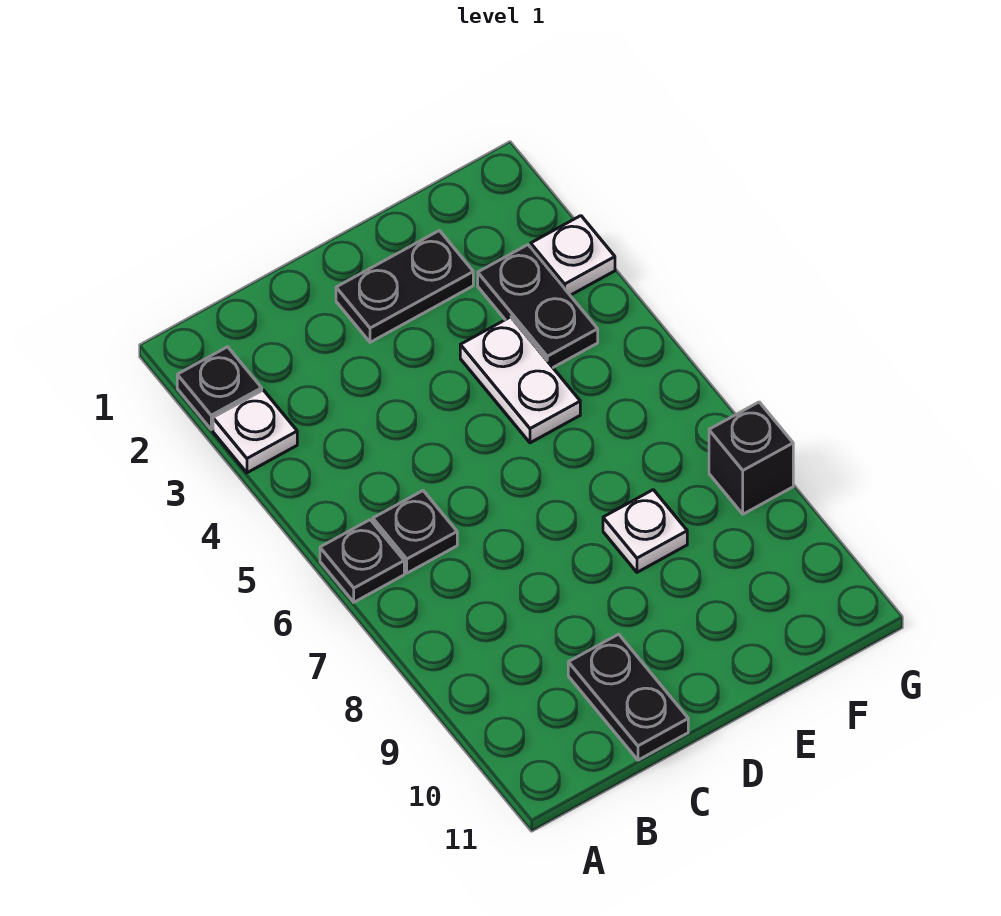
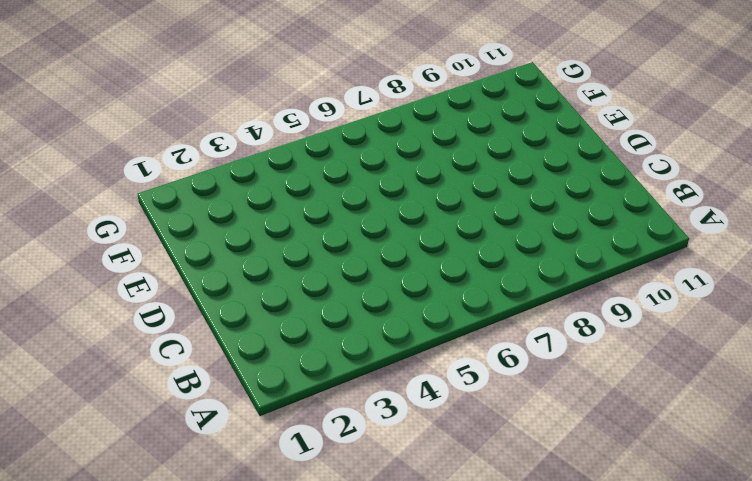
none -> black plate A2 level 1
none -> white plate A3 level 1

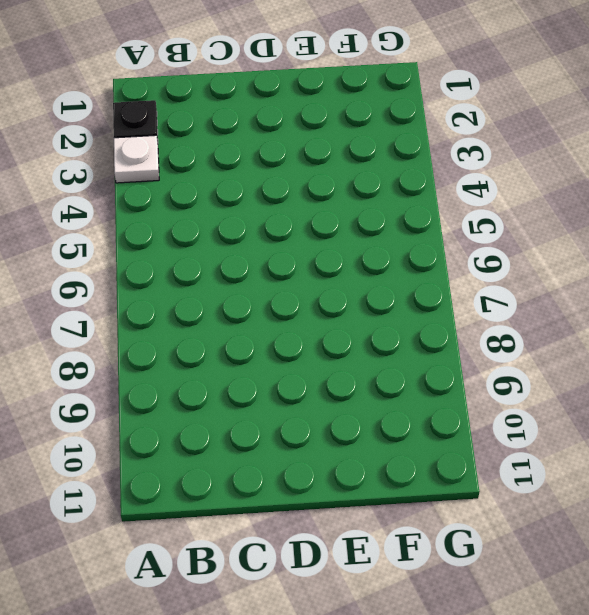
none -> black plate A6 level 1
none -> black plate B6 level 1

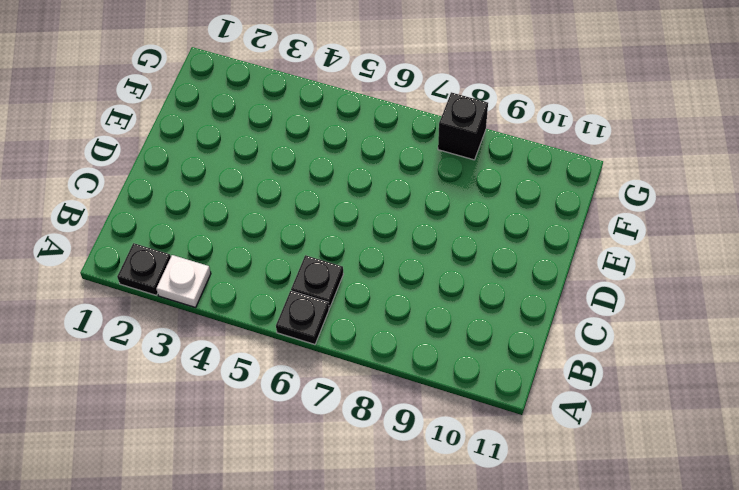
none -> black plate C10:C11 level 1
none -> black plate D2:E2 level 1

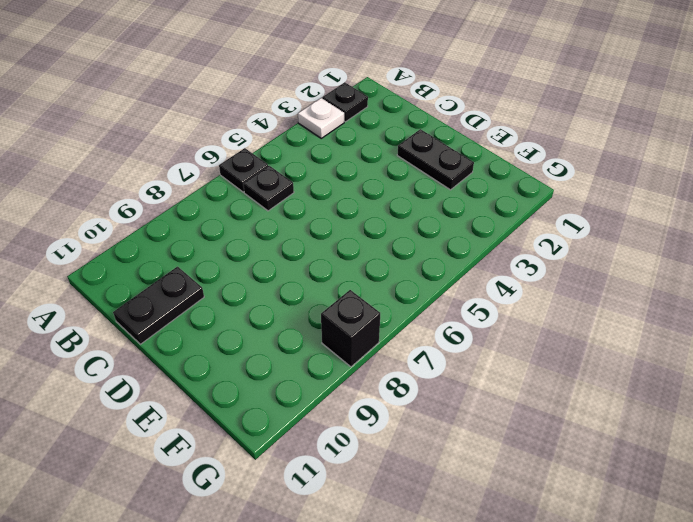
none -> white plate E4:E5 level 1
none -> white plate E8 level 1

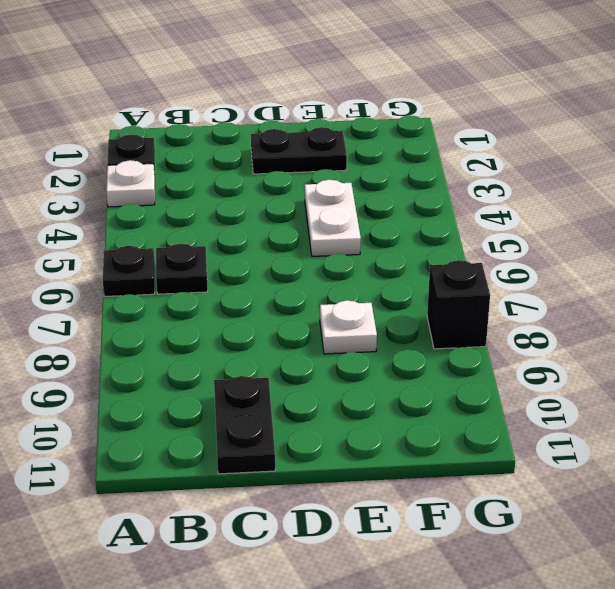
none -> black plate F3:F4 level 1
none -> white plate G3 level 1

